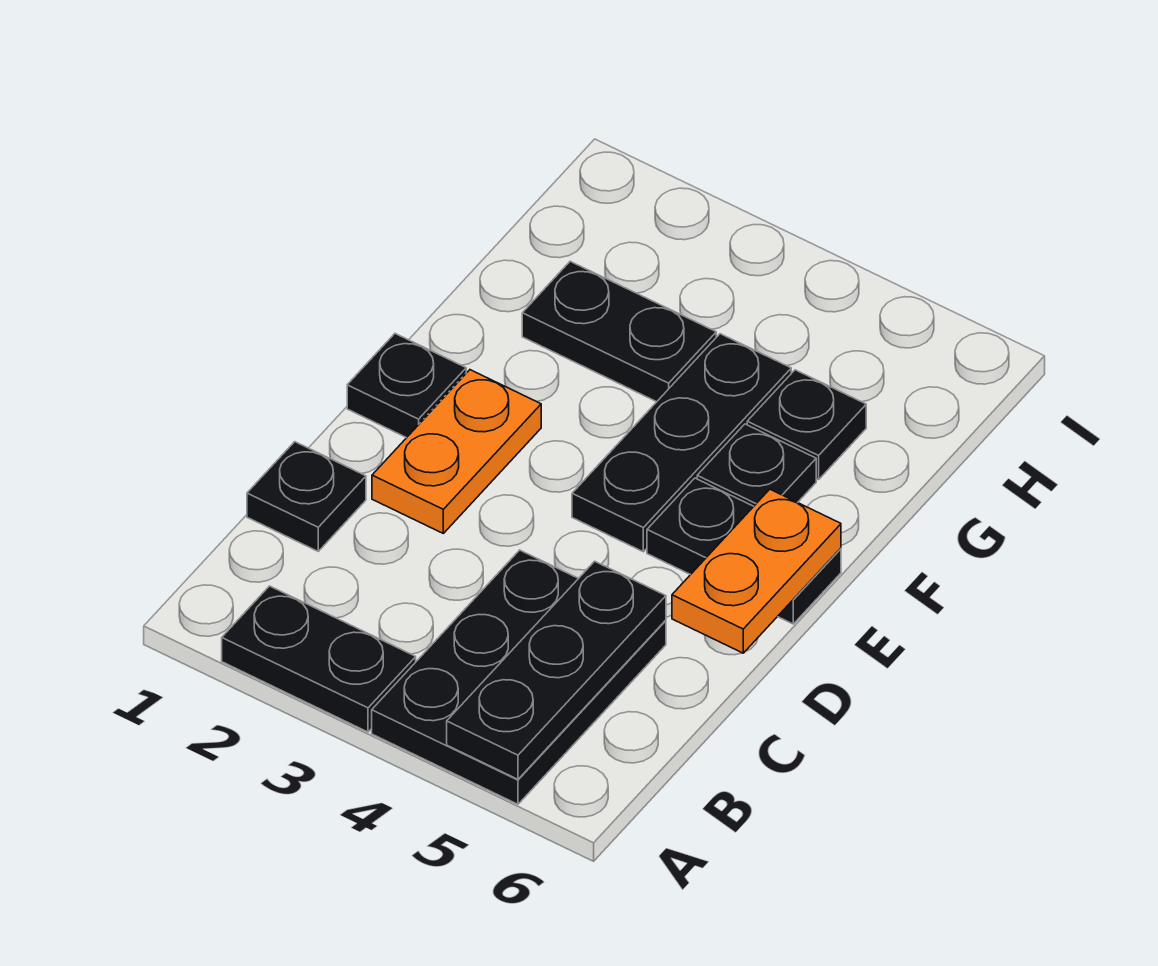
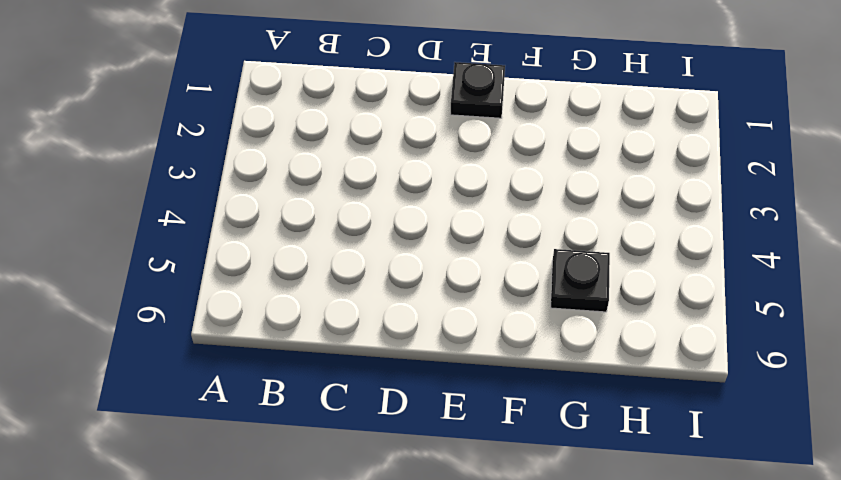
none -> black plate A2:A3 level 1
none -> black plate A4:C5 level 1
none -> black plate C1 level 1

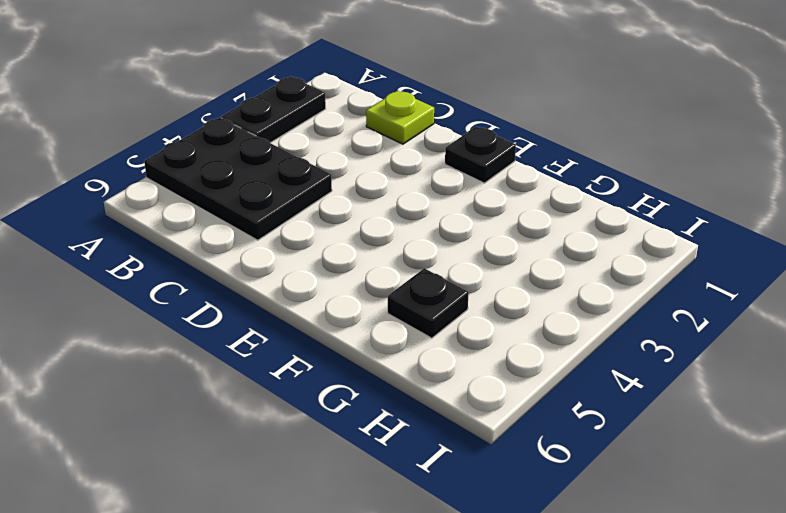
lime plate C1 level 1 -> black plate C1 level 1
none -> orange plate D2:E2 level 1
none -> black plate E4:G4 level 1
none -> black plate E5:E6 level 1

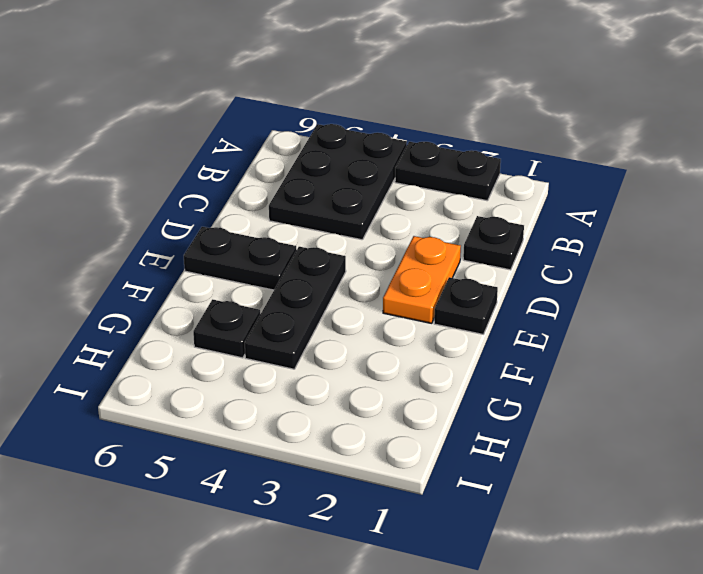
none -> black plate F5 level 1
none -> black plate G2:G3 level 1
none -> black plate A5:C5 level 2

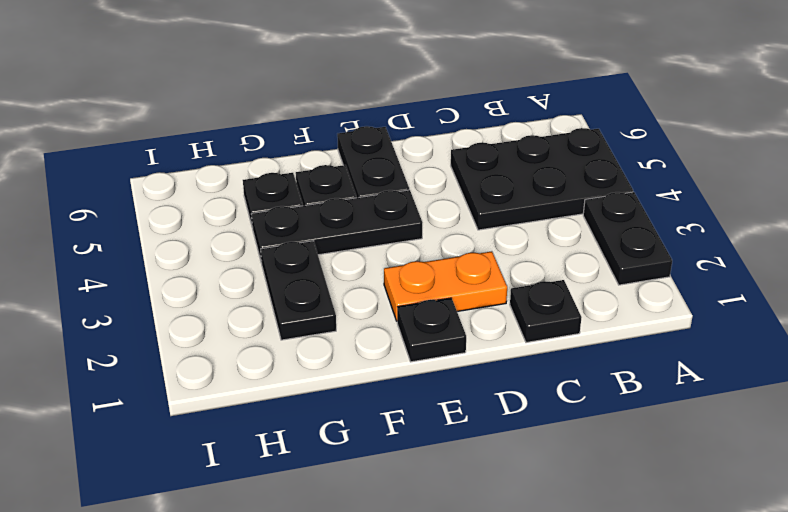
none -> black plate A5:C5 level 2
none -> orange plate D6:E6 level 2

